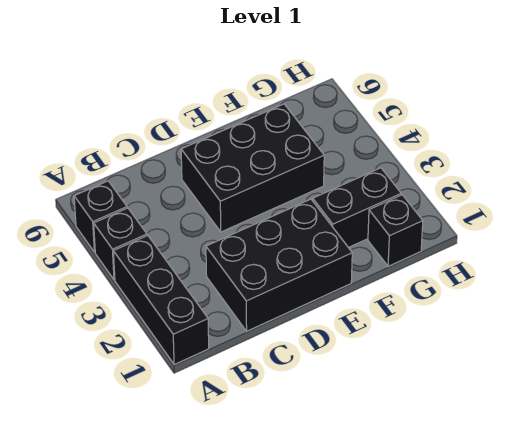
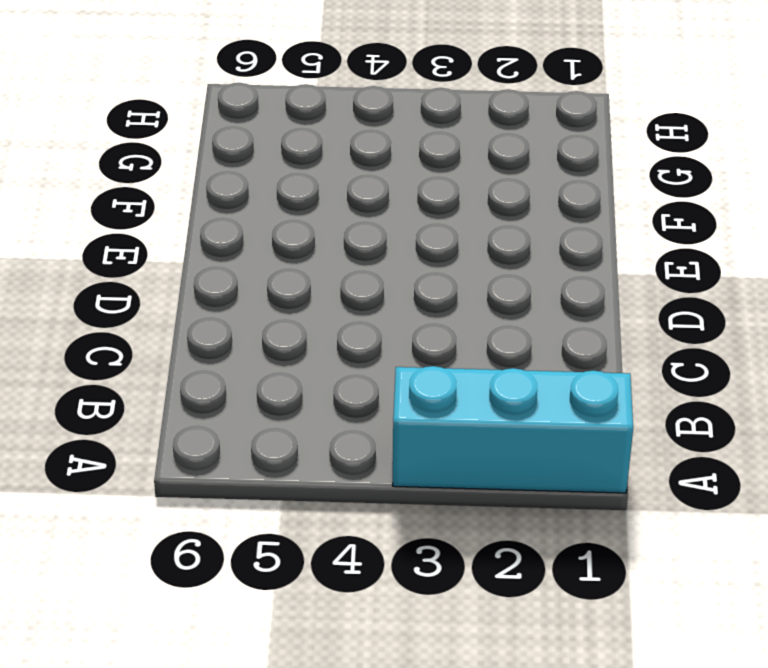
cyan brick A1:A3 level 1 -> black brick A1:A3 level 1
none -> black brick A4 level 1
none -> black brick A5 level 1

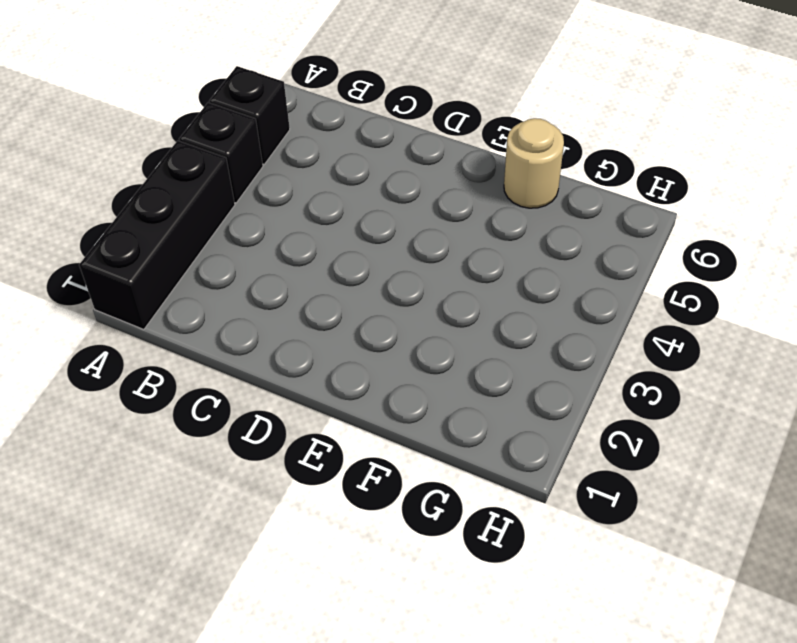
tan round brick F6 level 1 -> none
none -> black brick C1:E2 level 1
none -> black brick D4:F5 level 1

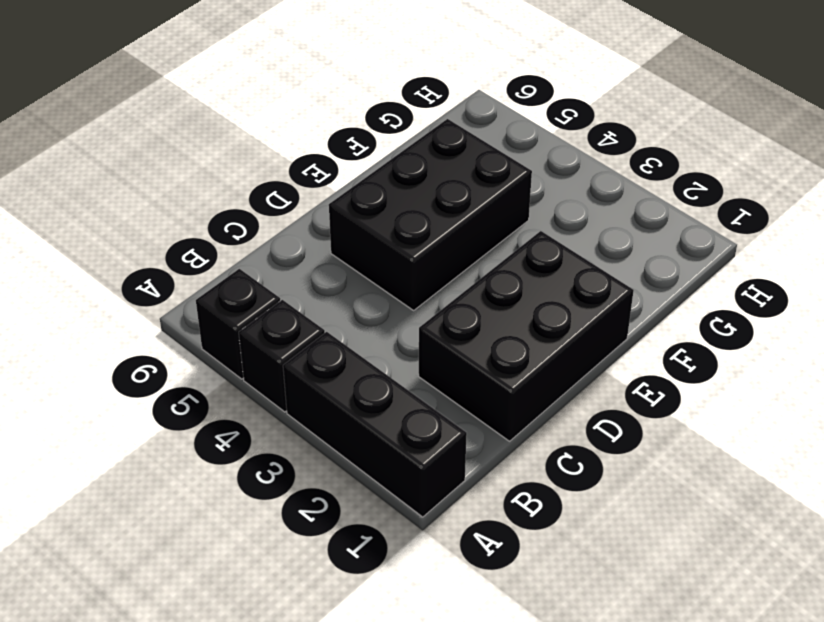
none -> black brick F2:G2 level 1
none -> black brick G1 level 1

